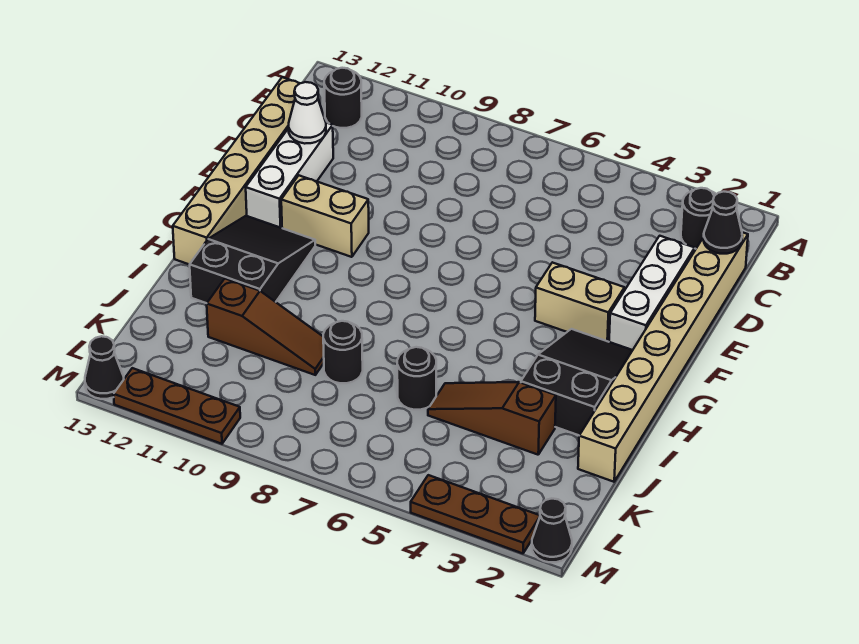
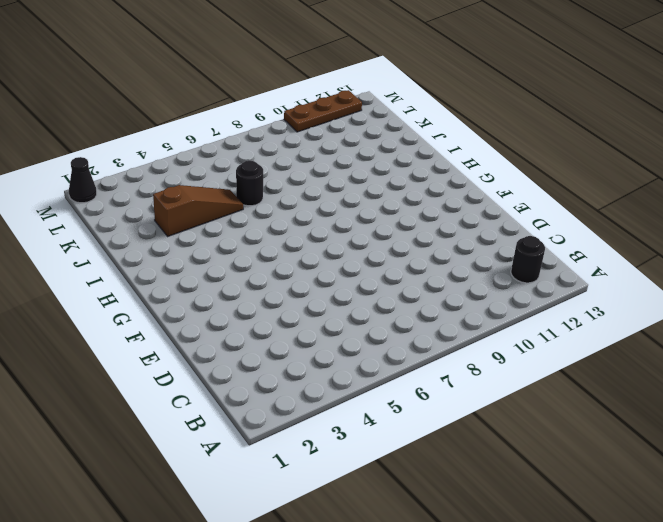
none -> black round brick B2 level 1
none -> tan brick C1:J1 level 1
none -> tan brick C13:H13 level 1

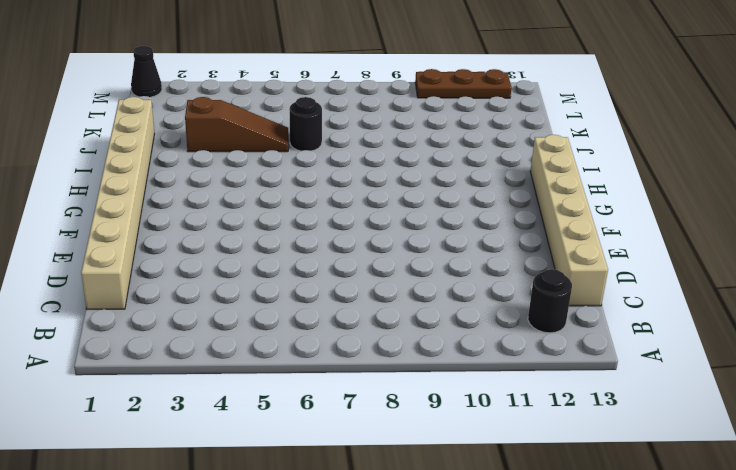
none -> black round brick B2 level 1
none -> white brick D2:F2 level 1
none -> white brick D12:F12 level 1

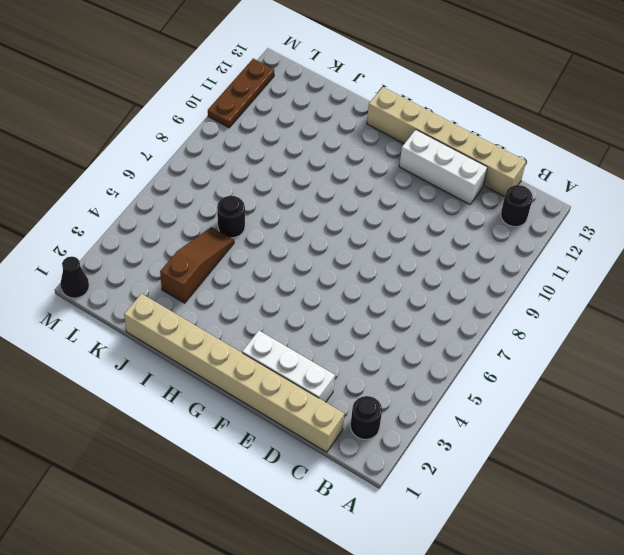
none -> tan brick F3:F4 level 1
none -> tan brick F10:F11 level 1
none -> black slope G2:I3 level 1 top I

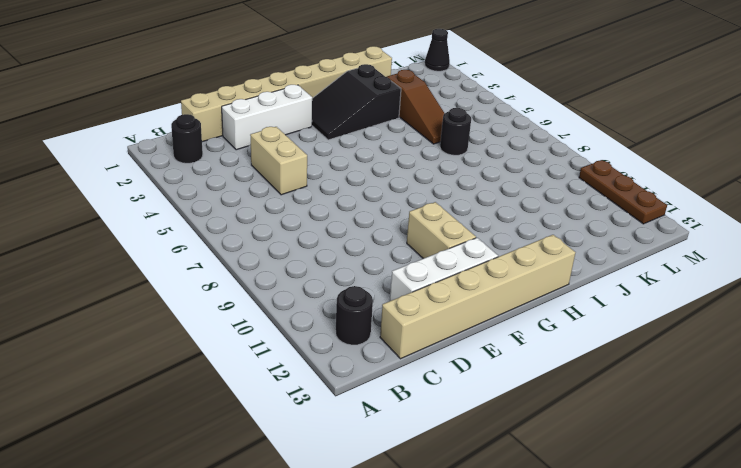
tan brick D4:D5 level 1 -> tan brick F3:F4 level 1
none -> black slope G11:I12 level 1 top I
none -> black round brick J8 level 1
none -> brown slope J9:J11 level 1 top 11

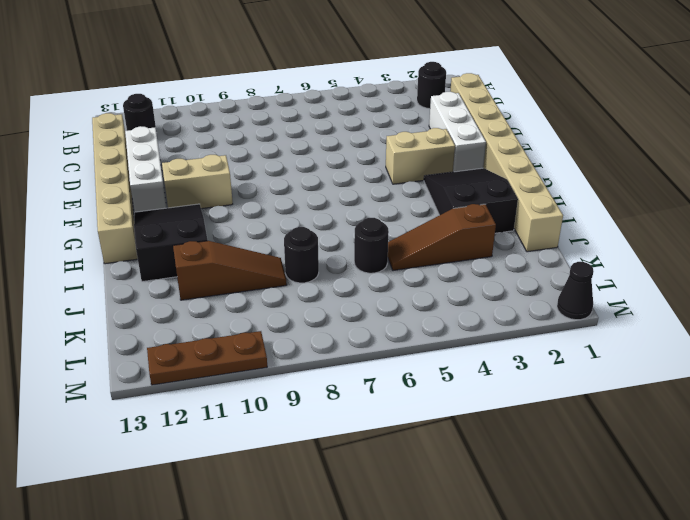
none -> brown plate M2:M4 level 1
none -> black cone M13 level 1
none -> black cone C1 level 2

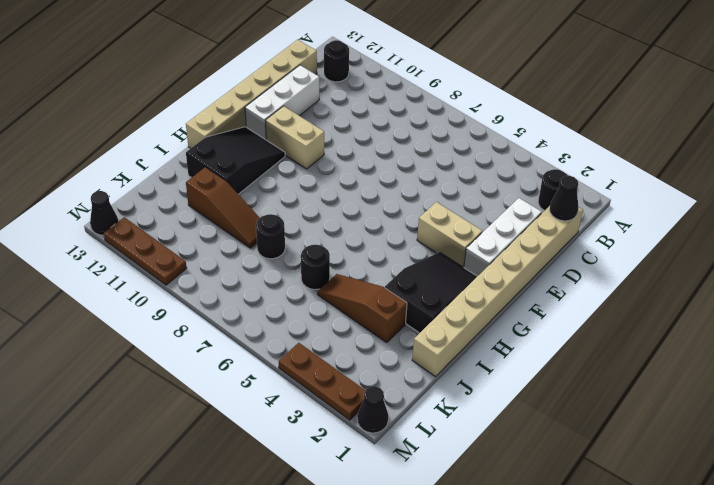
none -> white cone D12 level 2

